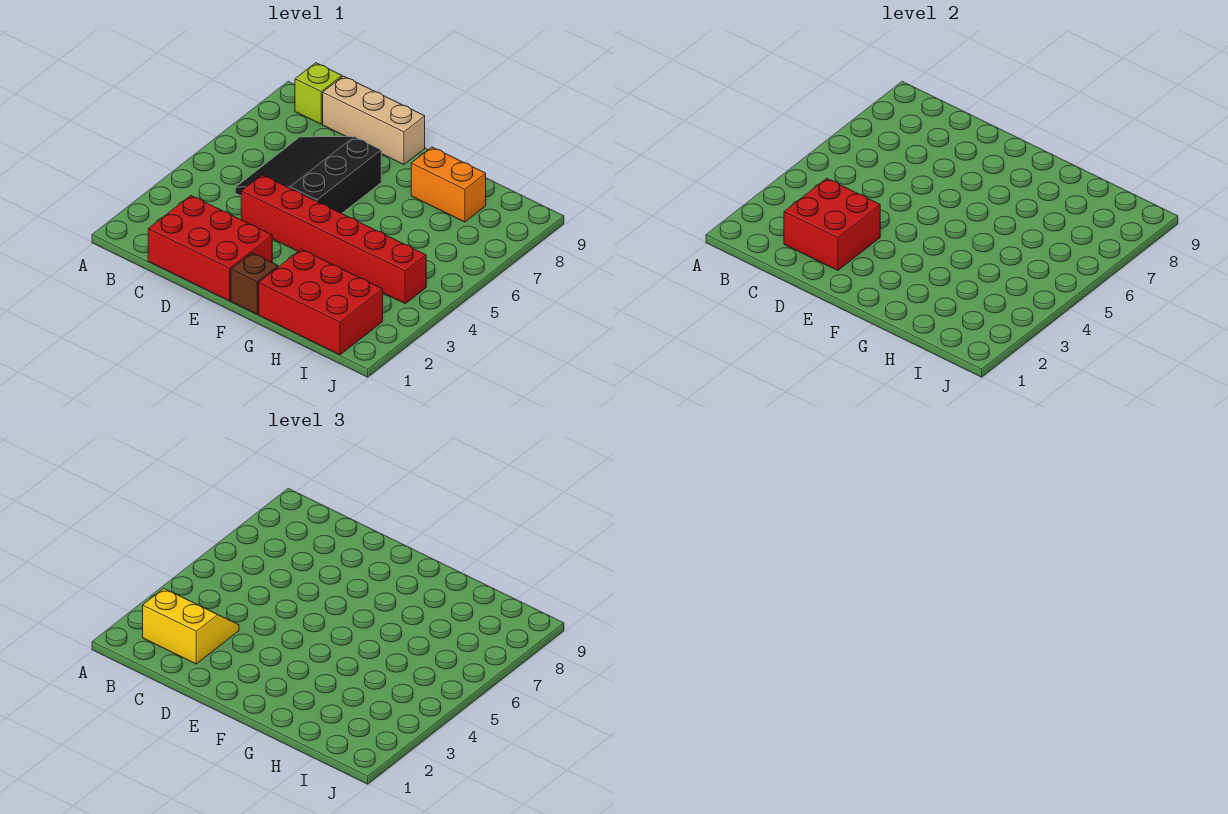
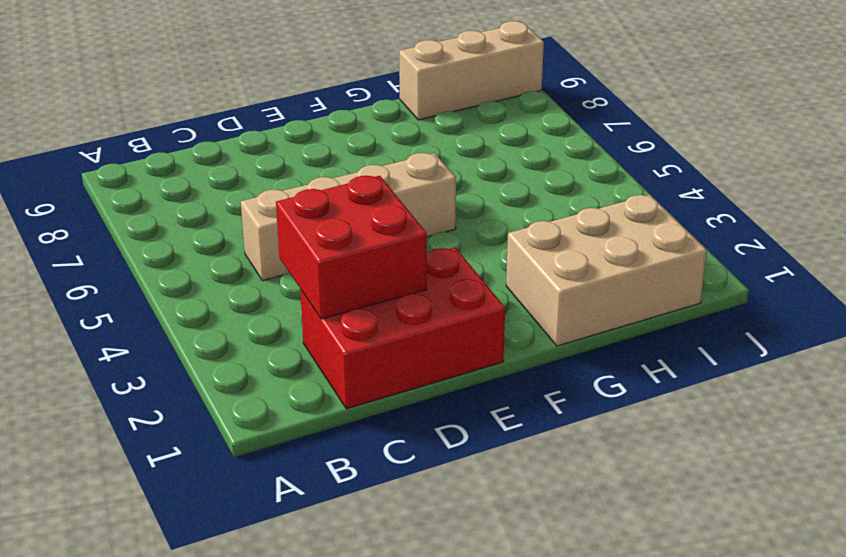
tan brick C5:F5 level 1 -> black slope C5:E7 level 1 top E
tan brick G1:I2 level 1 -> red brick G1:I2 level 1
tan brick H9:J9 level 1 -> tan brick C9:E9 level 1
none -> lime brick B9 level 1
none -> red brick D4:I4 level 1

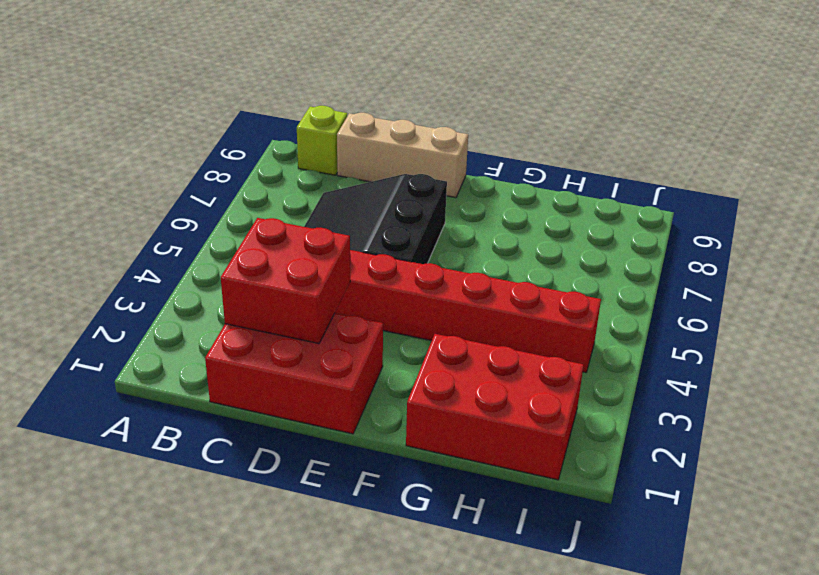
none -> brown brick F1 level 1
none -> orange brick G8:H8 level 1

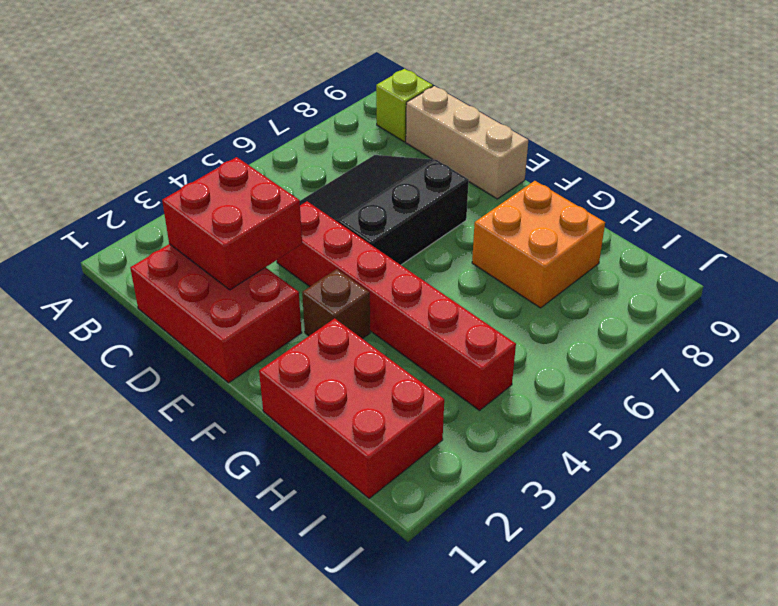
brown brick F3 level 1 -> brown brick F1 level 1
orange brick G7:H8 level 1 -> orange brick G8:H8 level 1
none -> yellow slope B2:C3 level 3 top 2

